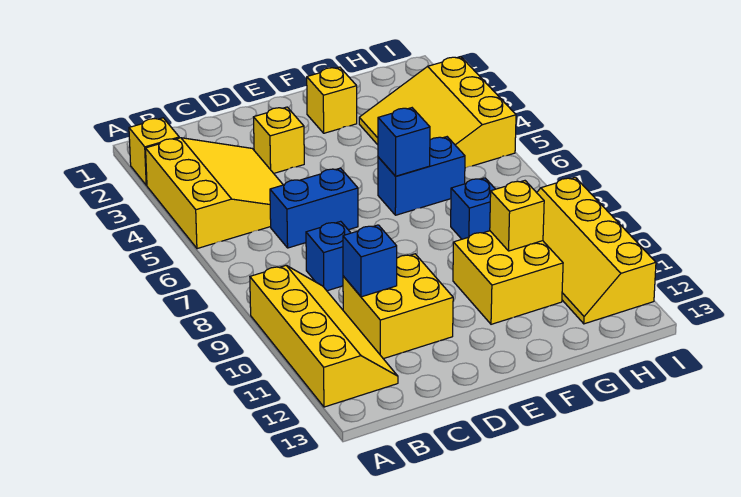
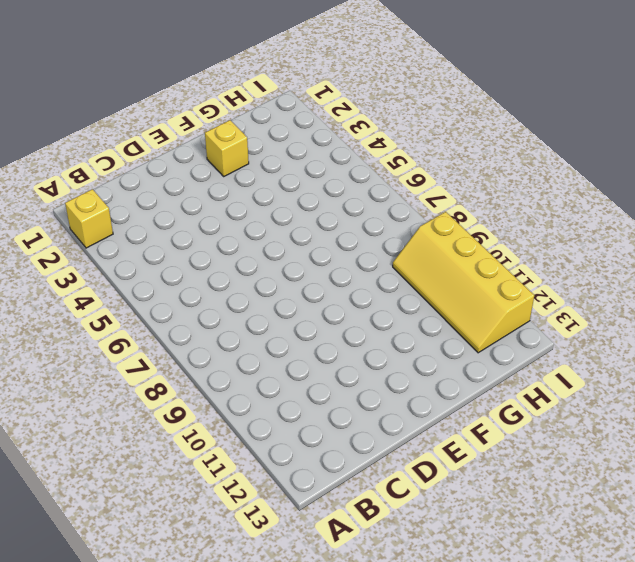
none -> yellow slope A3:C5 level 1 top A
none -> yellow slope A9:B12 level 1 top A
none -> blue brick C6:D6 level 1

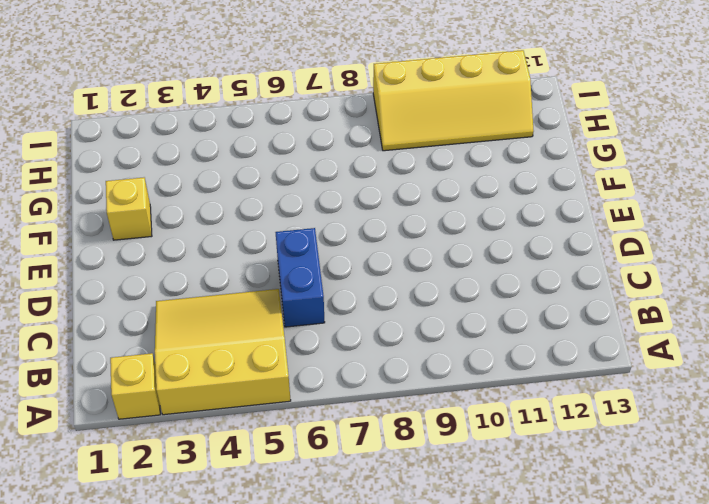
none -> yellow slope A9:B12 level 1 top A
none -> blue brick C8 level 1
none -> yellow brick C10:D11 level 1

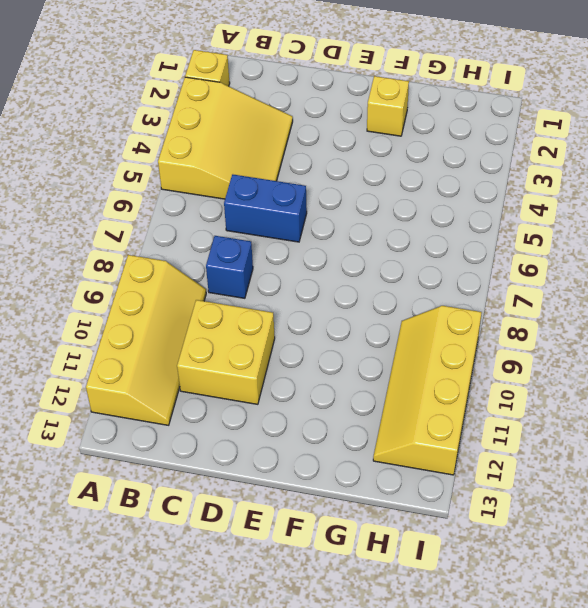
none -> yellow brick D3 level 1
none -> blue brick F6:G6 level 1
none -> yellow brick F10:G11 level 1

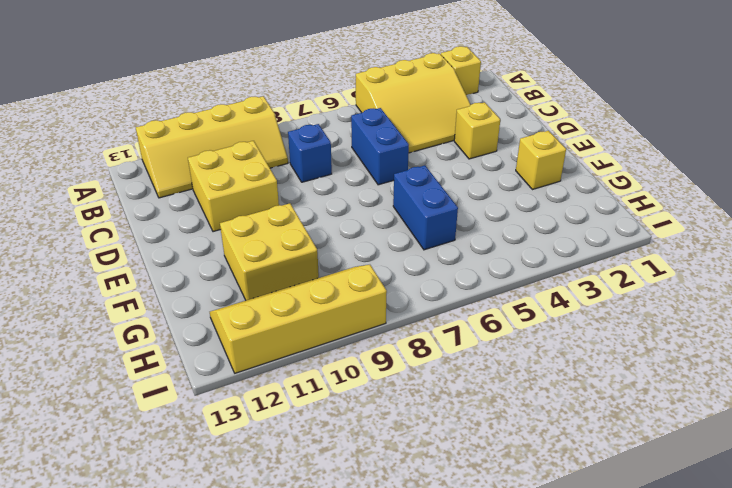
none -> yellow slope G3:I5 level 1 top I
none -> blue brick G8 level 1
none -> blue brick C10 level 2

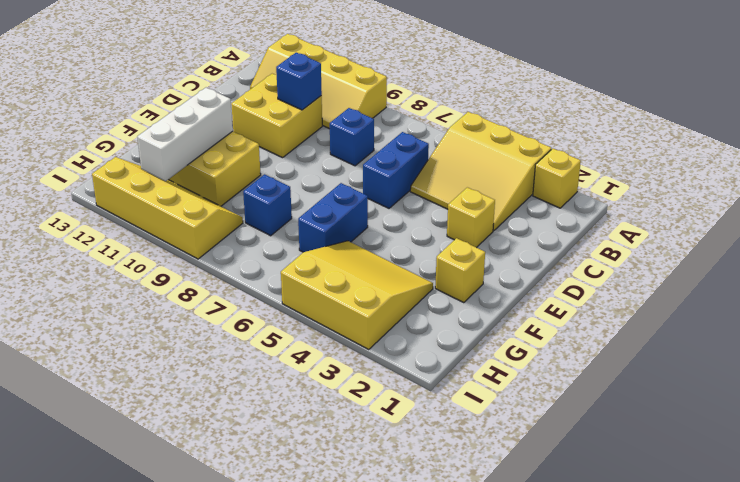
white brick F11:H11 level 2 -> none
none -> blue brick F6 level 2
none -> yellow brick G10 level 2

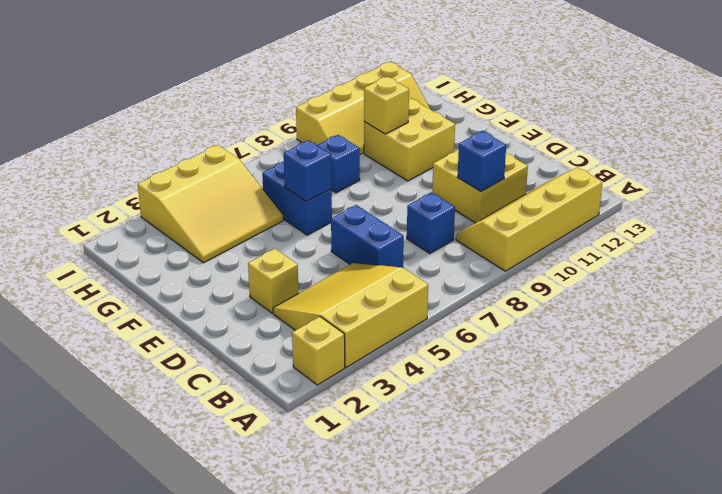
none -> yellow brick F2 level 1

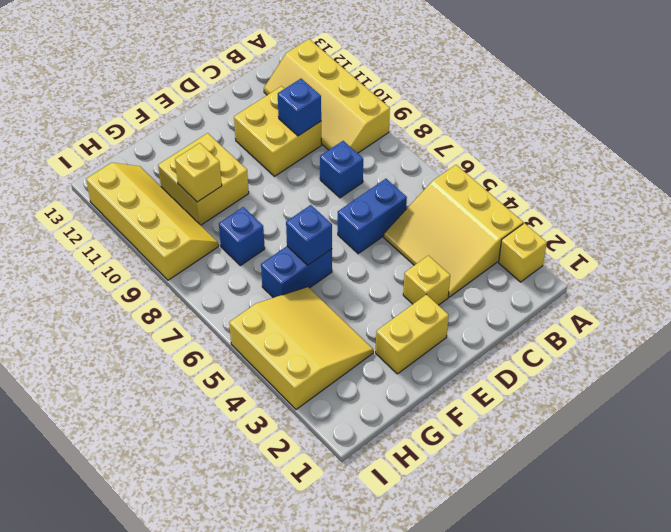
yellow brick E2:F2 level 1 -> yellow brick F2 level 1

